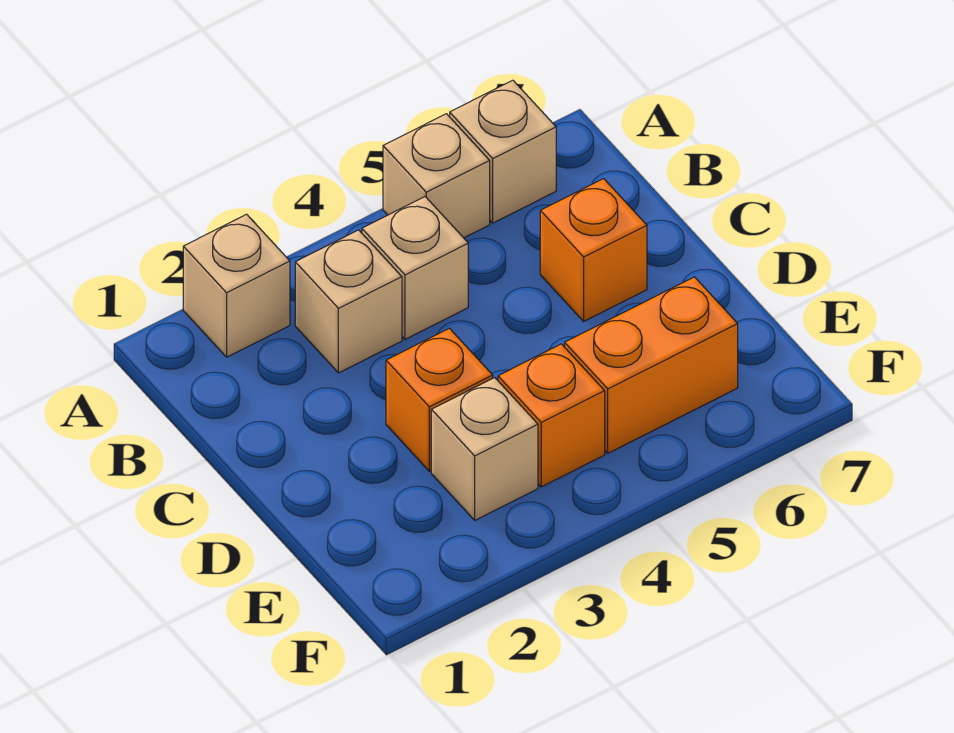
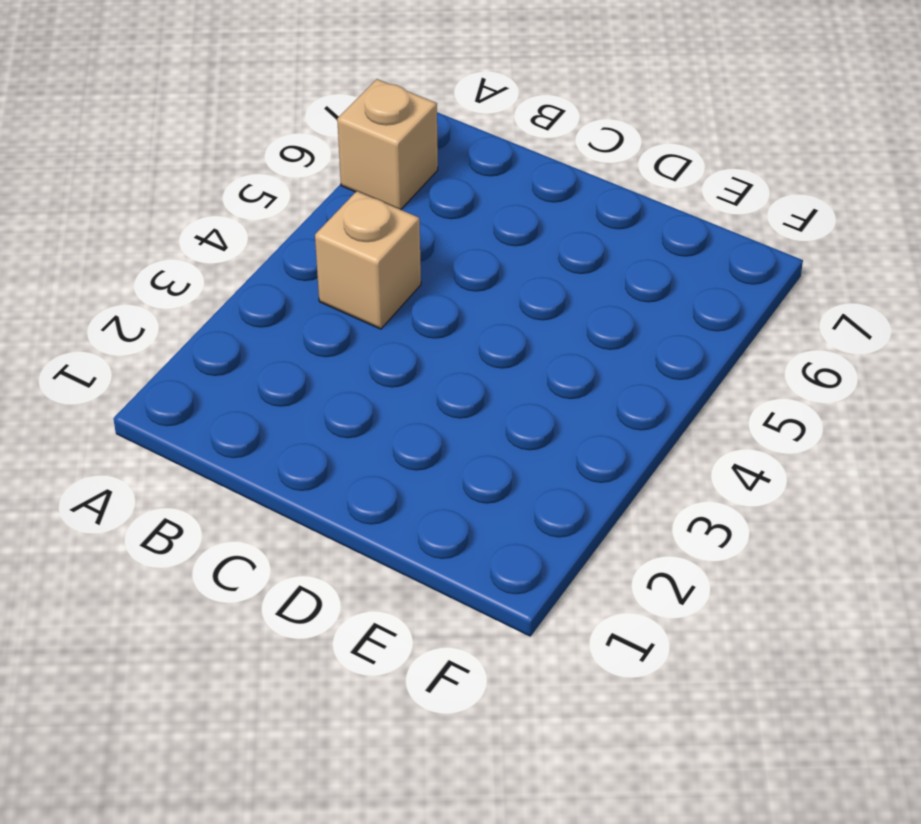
none -> tan brick A2 level 1
none -> tan brick A5 level 1

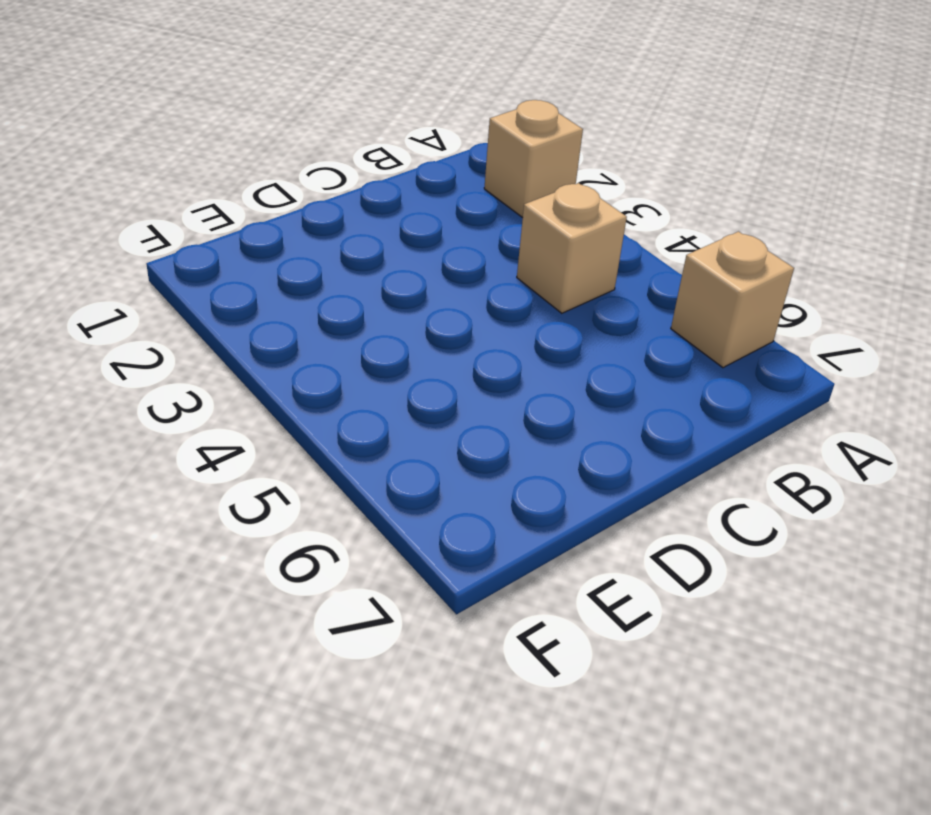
none -> tan brick A5 level 1
none -> tan brick B3 level 1

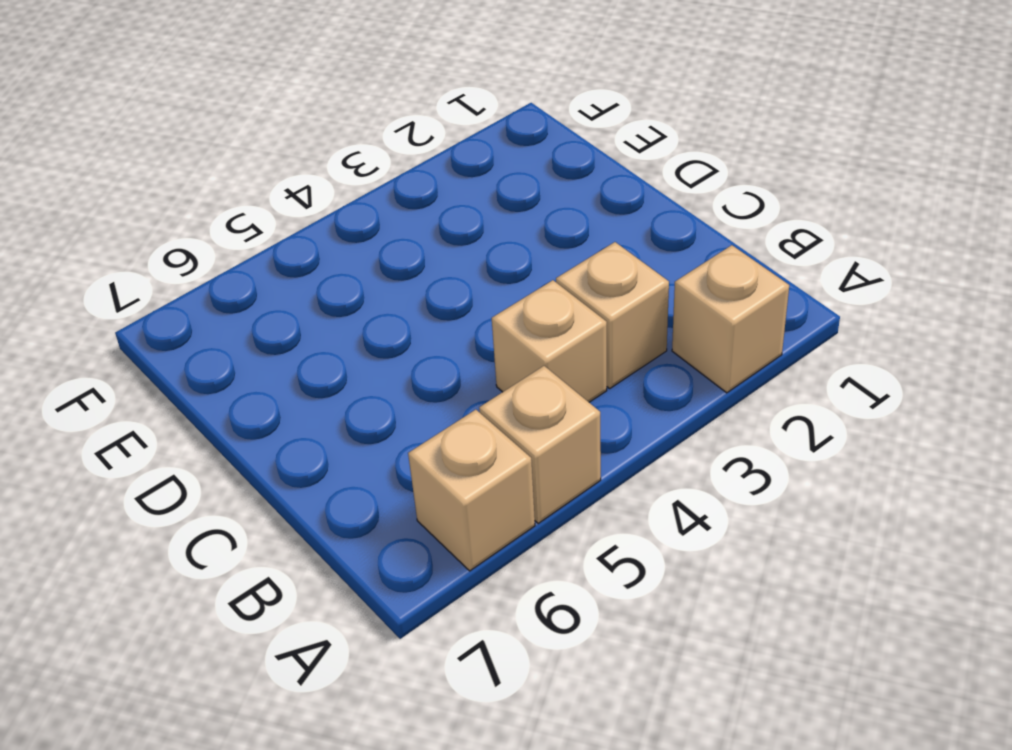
none -> orange brick C6 level 1
none -> orange brick D3 level 1

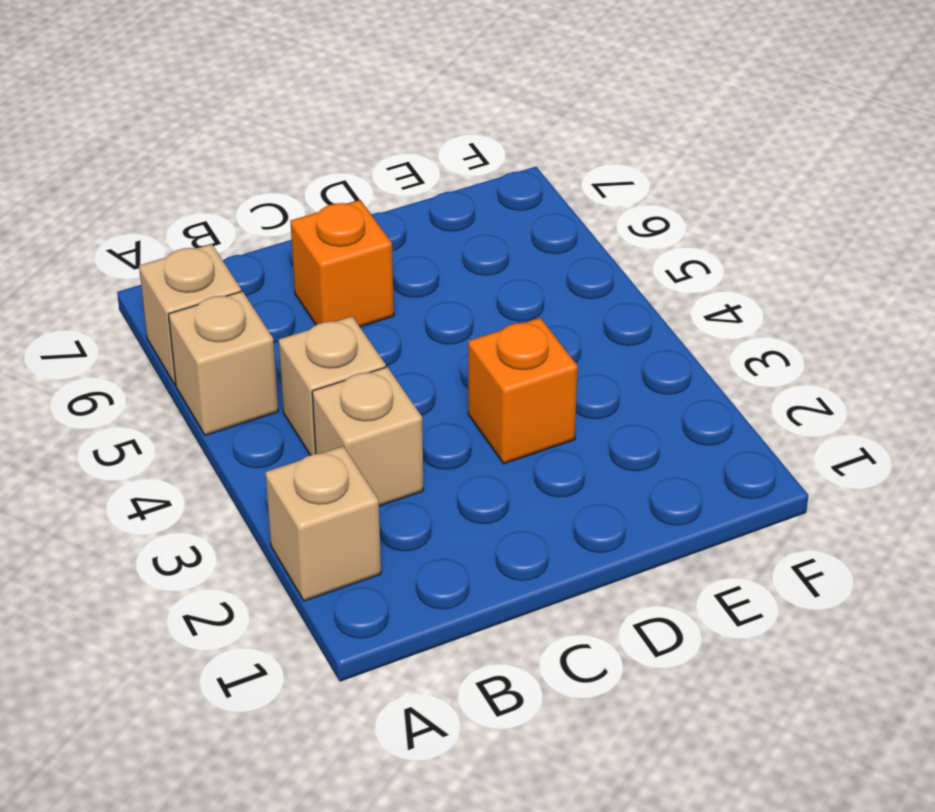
none -> tan brick E3 level 1
none -> orange brick E4 level 1

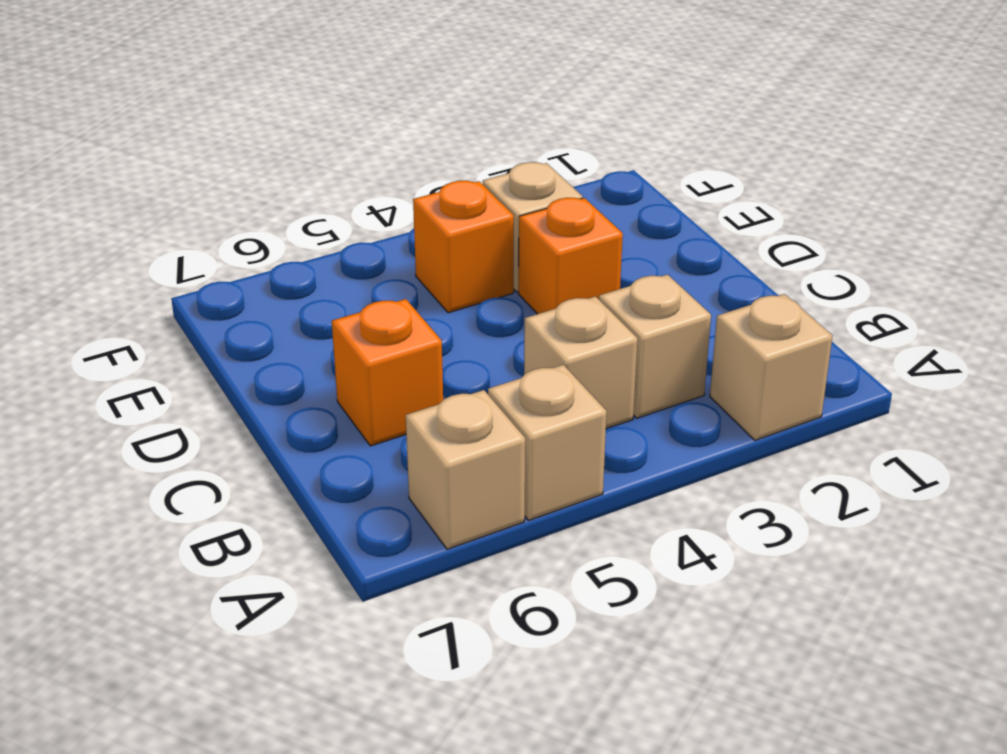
none -> orange brick E5:E6 level 1

